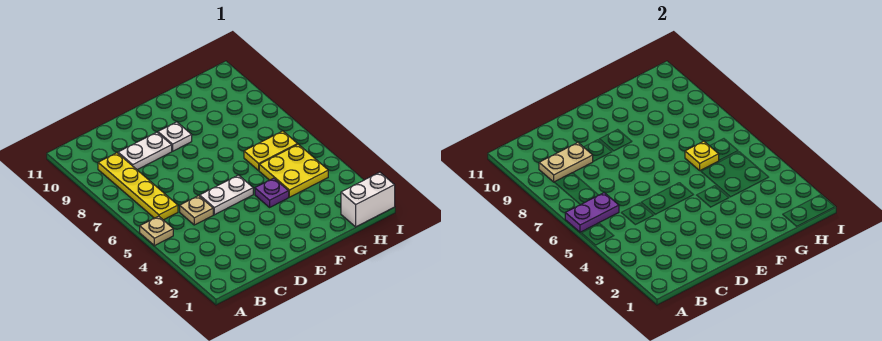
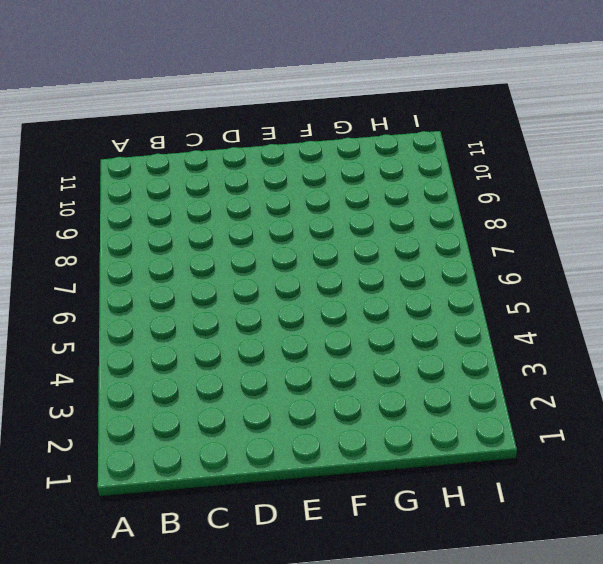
none -> tan plate A5 level 1
none -> yellow plate B6:B9 level 1
none -> tan plate C5 level 1

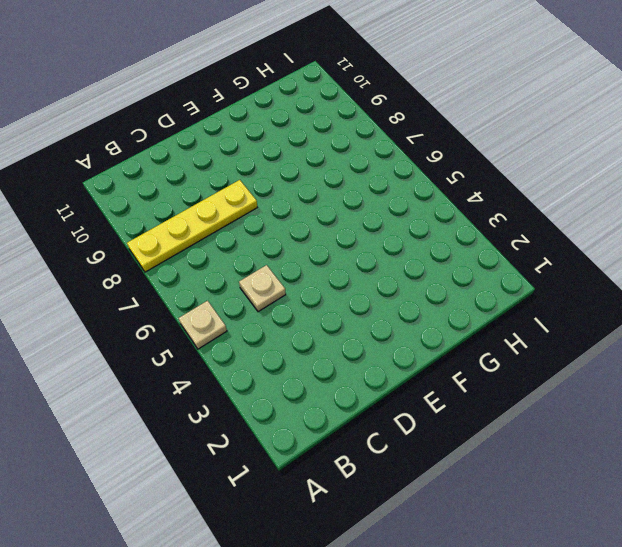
yellow plate A8:D8 level 1 -> yellow plate B6:B9 level 1
none -> white plate C9:D9 level 1
none -> white plate D5:E5 level 1
none -> white plate E9 level 1

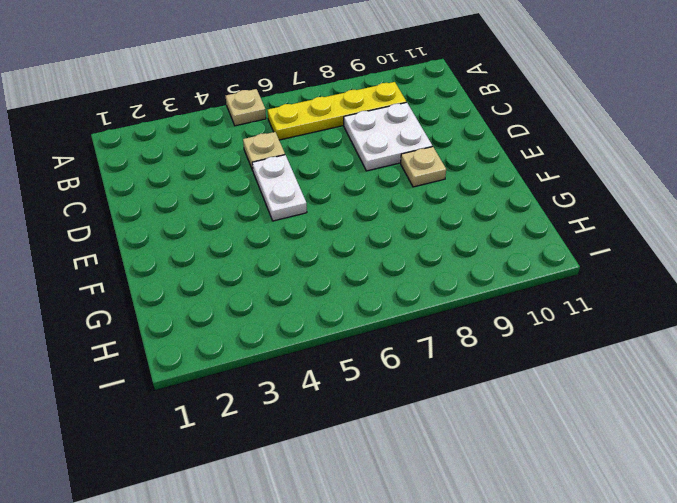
white plate C8:D9 level 1 -> white plate C9:D9 level 1
tan plate E9 level 1 -> white plate E9 level 1
none -> purple plate F4 level 1
none -> yellow plate G4:H5 level 1
none -> yellow plate G6:H6 level 1

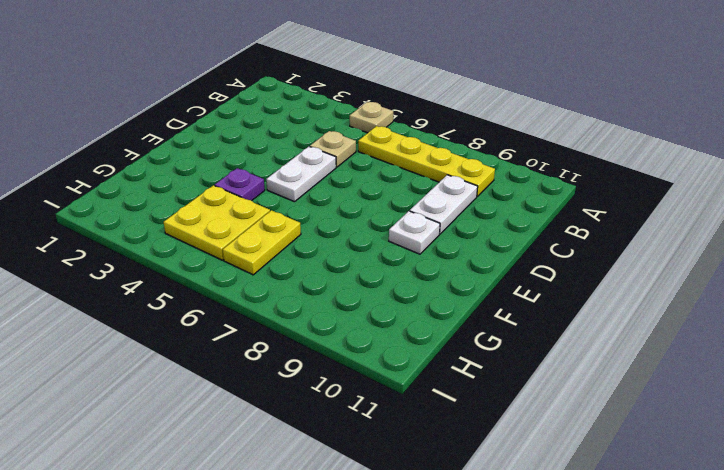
none -> white brick H1:I1 level 1
none -> purple plate A6:B6 level 2
none -> tan plate B9:C9 level 2

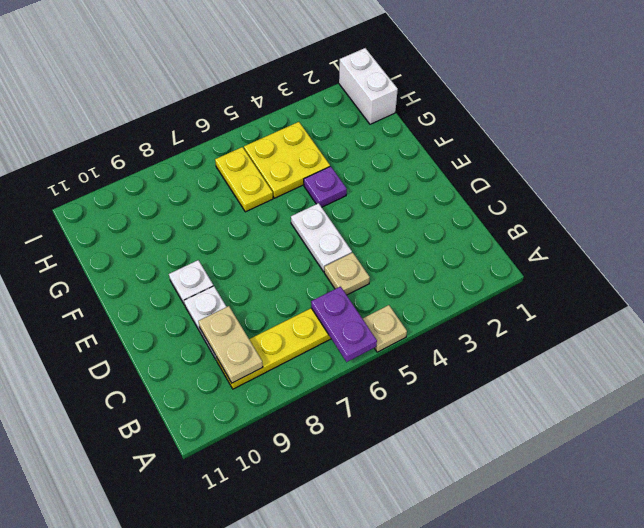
none -> yellow plate G6 level 2

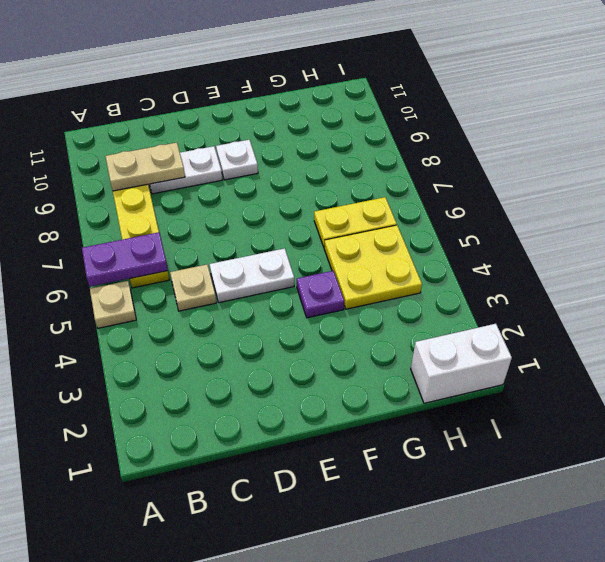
none -> yellow plate G6 level 2

